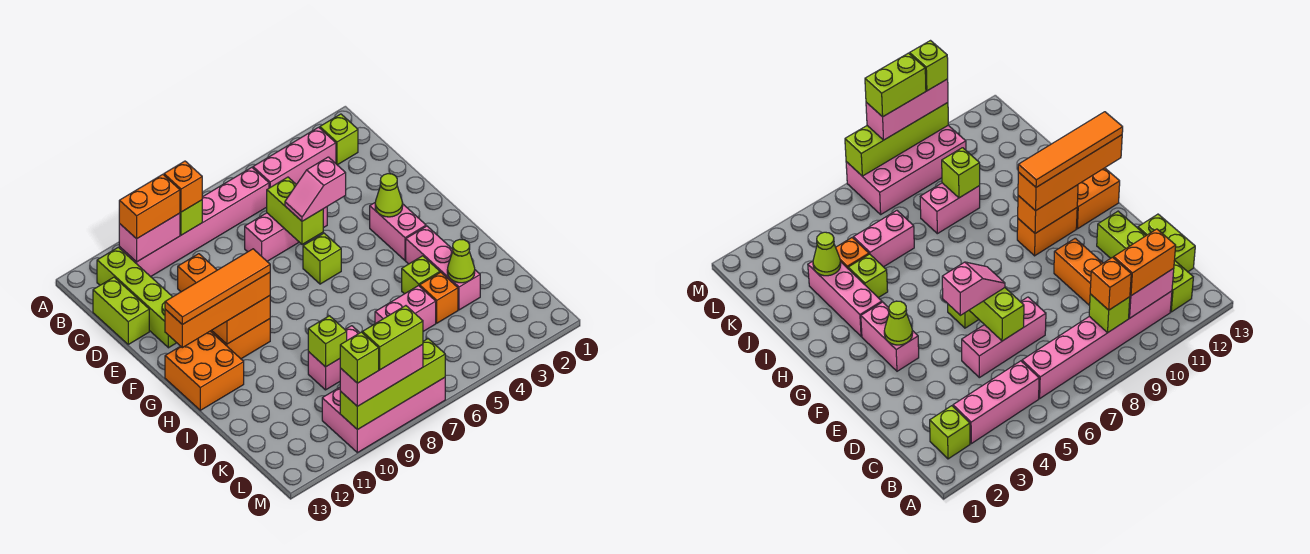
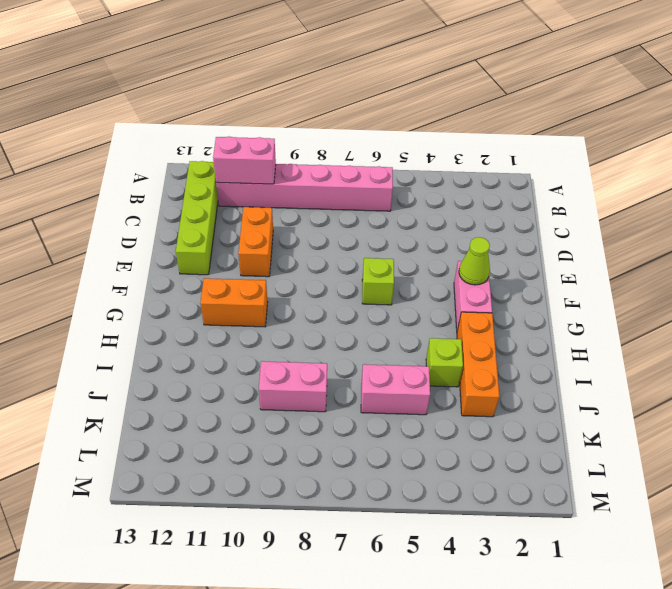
orange brick H3:J3 level 1 -> pink brick H3:J3 level 1
none -> lime brick B2 level 1
none -> pink brick B3:B5 level 1
none -> lime brick C13:D13 level 1
none -> pink brick D5:D7 level 1

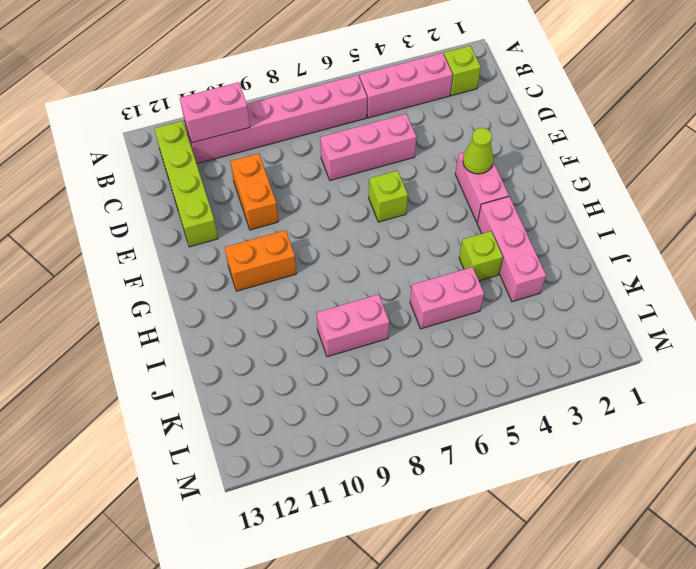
none -> lime brick C13:D13 level 1
none -> orange brick G12:H13 level 1
none -> orange brick J4 level 1
none -> pink brick L7:M10 level 1

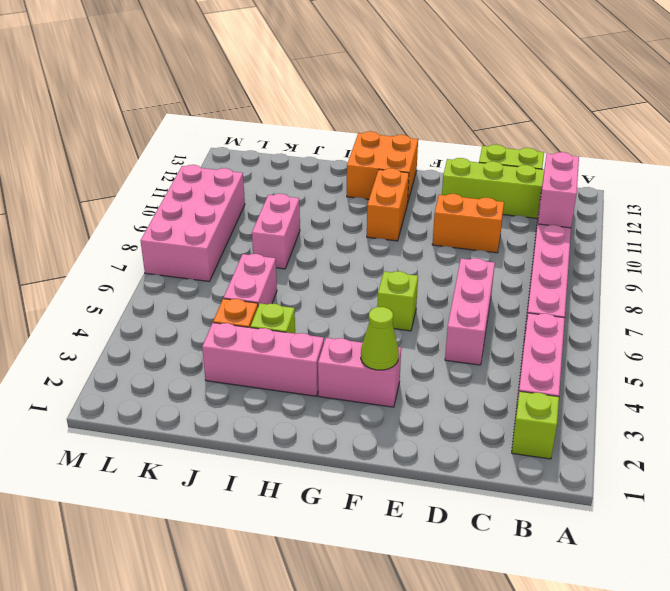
none -> lime brick B9 level 2
none -> lime brick D6:E6 level 2
none -> orange brick G10:G11 level 2
none -> lime cone J3 level 2

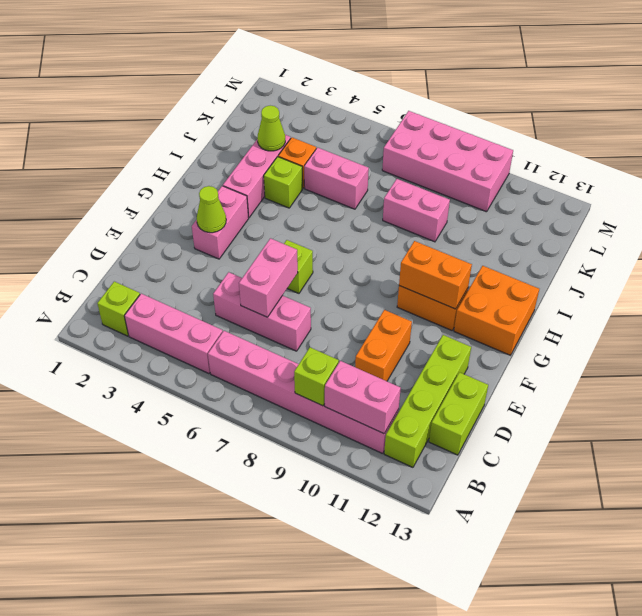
pink brick D6:E6 level 2 -> lime brick D6:E6 level 2
none -> lime brick J9 level 2
none -> lime brick M7:M10 level 2
none -> orange brick B9 level 3
none -> orange brick B10:B11 level 3

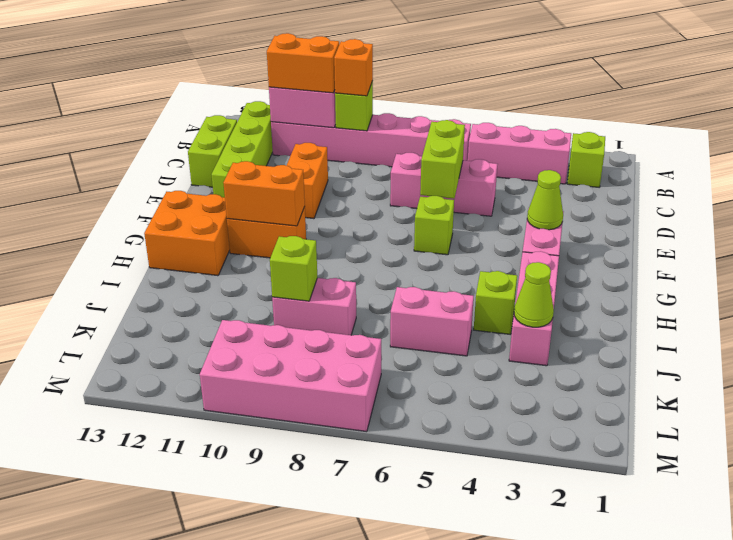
none -> orange brick J4 level 1
none -> lime brick M7:M10 level 2
none -> pink slope E5:E6 level 3 top 5
none -> orange brick G10:G13 level 3

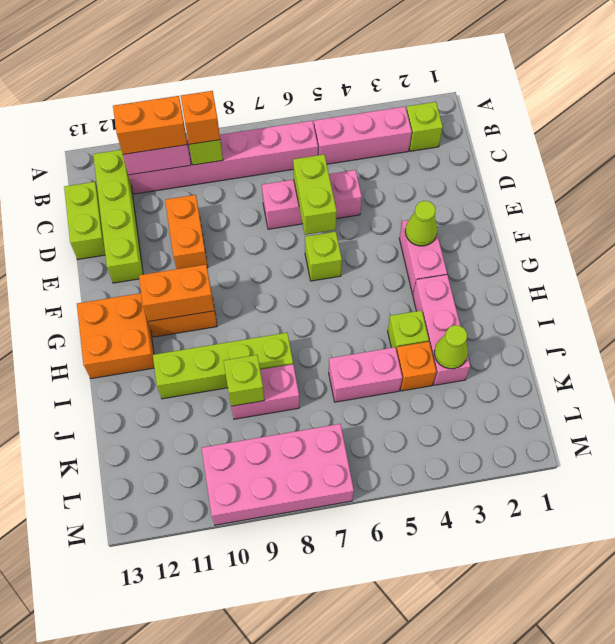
lime brick I8:I11 level 1 -> lime brick M7:M10 level 2
none -> pink slope E5:E6 level 3 top 5
none -> orange brick G10:G13 level 3
none -> pink brick M8:M10 level 3
none -> orange tile G10:G13 level 4

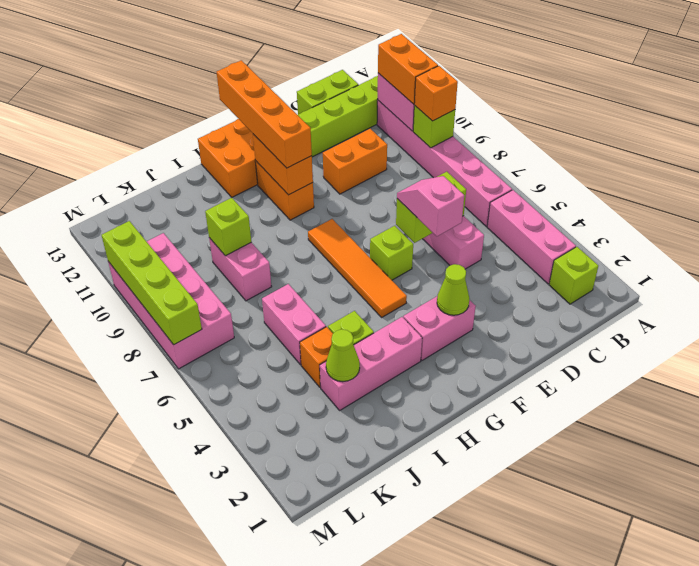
orange tile G5:G8 level 1 -> orange tile G10:G13 level 4
none -> pink brick M8:M10 level 3
none -> lime brick M8:M9 level 4
none -> lime brick M10 level 4

